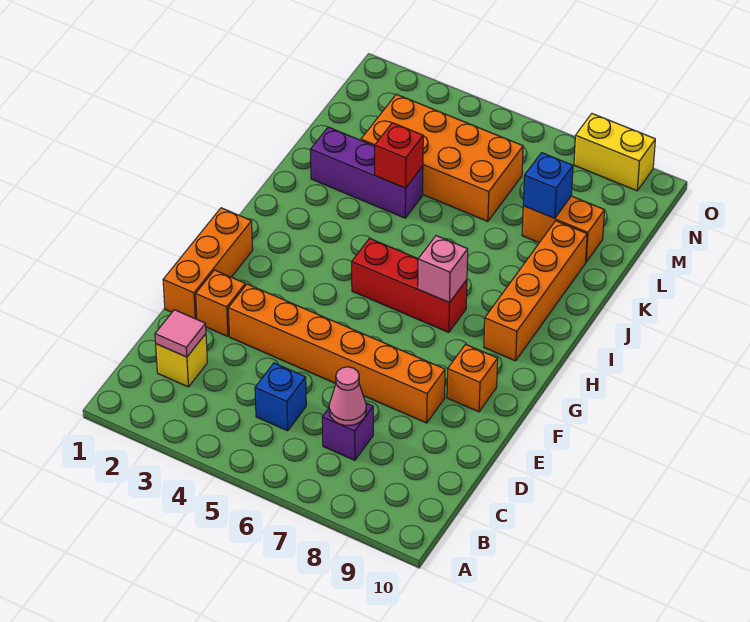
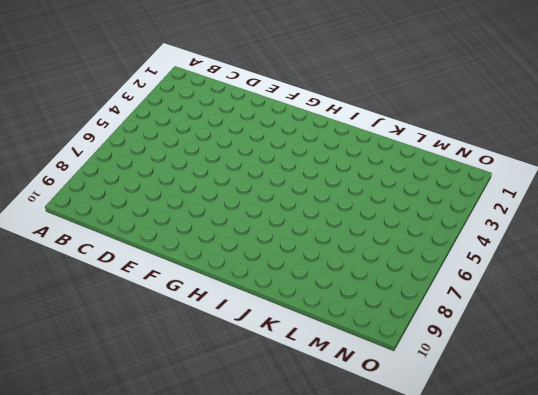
none -> yellow brick C2 level 1
none -> blue brick C5 level 1
none -> purple brick C7 level 1

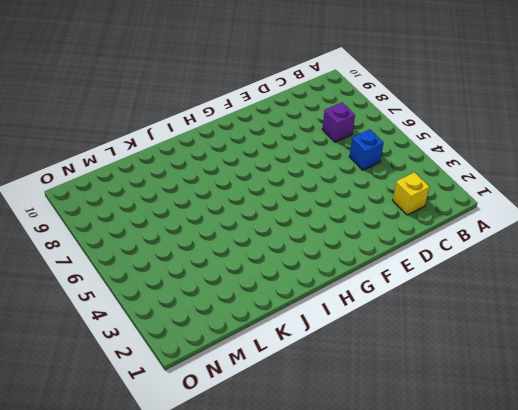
none -> orange brick E1:G1 level 1
none -> orange brick E2 level 1
none -> orange brick E3:E8 level 1

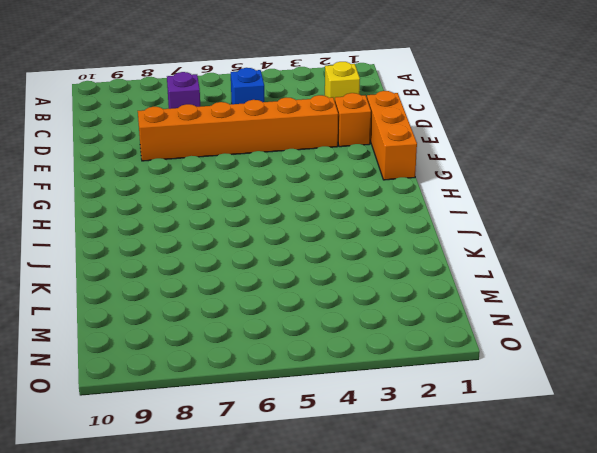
none -> orange brick F9 level 1
none -> red brick H5:H7 level 1
none -> orange brick H9:K9 level 1

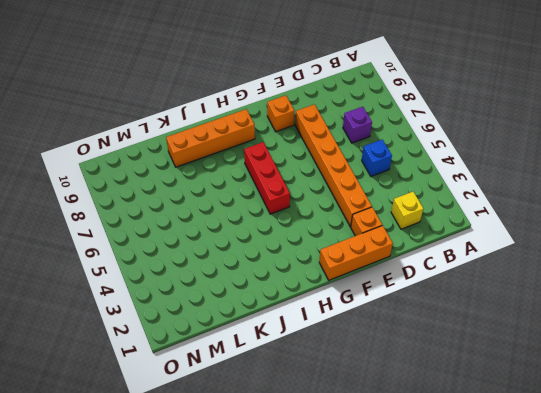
none -> purple brick K2:K4 level 1
none -> orange brick L3:M6 level 1
none -> orange brick L8:L9 level 1

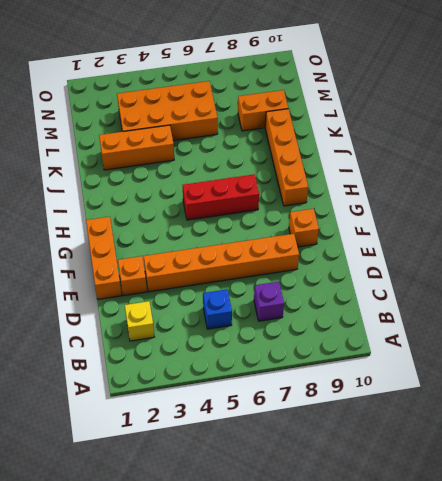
orange brick K2:K4 level 1 -> purple brick K2:K4 level 1
none -> yellow brick O8:O9 level 1
none -> pink tile C2 level 2
none -> pink cone C7 level 2

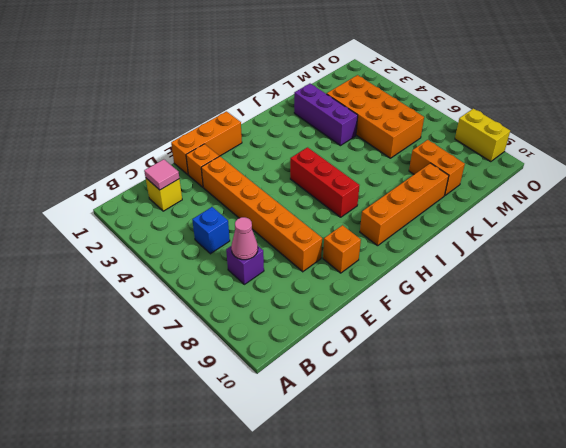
none -> pink brick H7 level 2
none -> red brick K4 level 2
none -> blue brick L8 level 2

